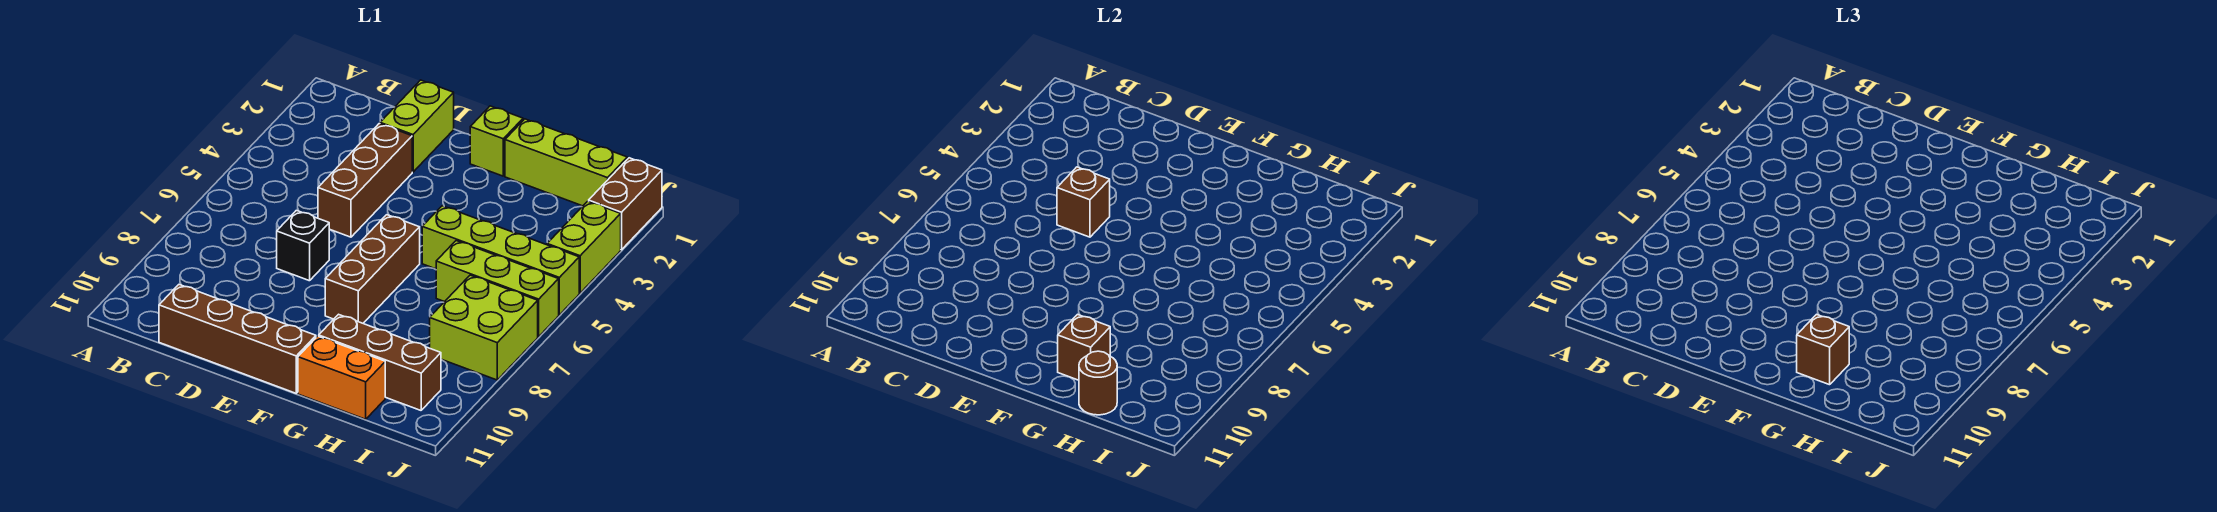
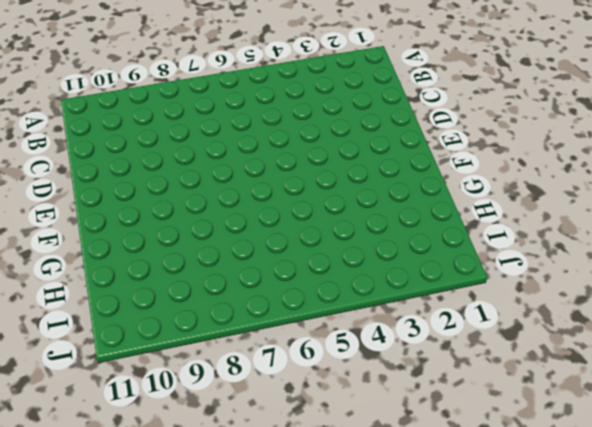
none -> brown brick C11:F11 level 1
none -> lime brick D1:D2 level 1
none -> brown brick D3:D5 level 1

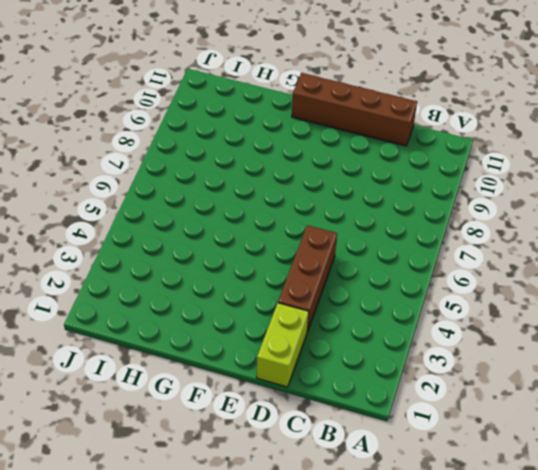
none -> black brick D7 level 1
none -> lime brick F1 level 1
none -> brown brick F6:F8 level 1

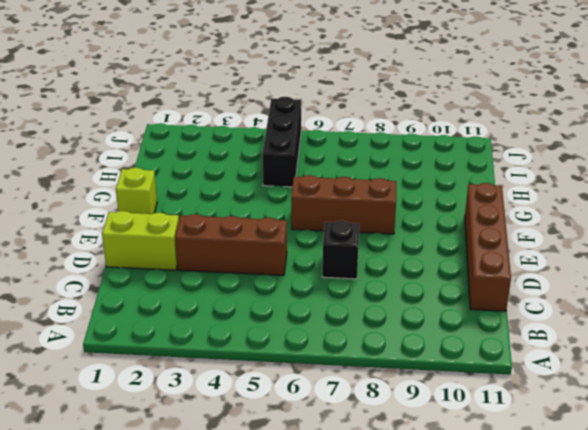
black brick H5:J5 level 1 -> lime brick G5:J5 level 1
none -> lime brick G1:I1 level 1
none -> brown brick G10:I10 level 1
none -> orange brick G11:H11 level 1

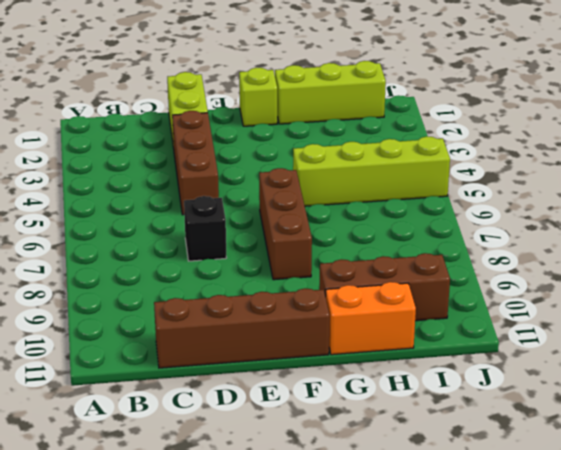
none -> lime brick H6:J6 level 1
none -> lime brick I7:J8 level 1
none -> brown brick J1:J2 level 1

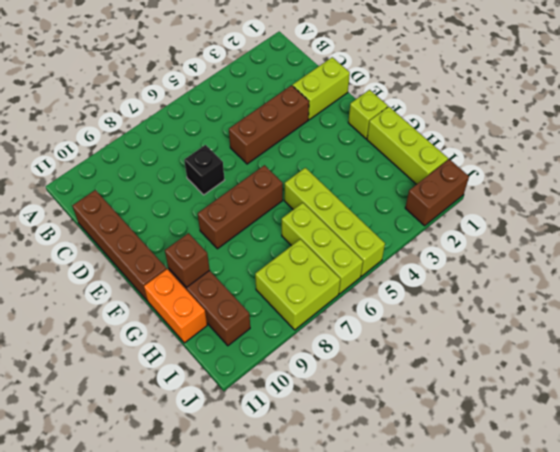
none -> lime brick J3:J4 level 1
none -> brown brick D5 level 2
none -> brown round brick H11 level 2

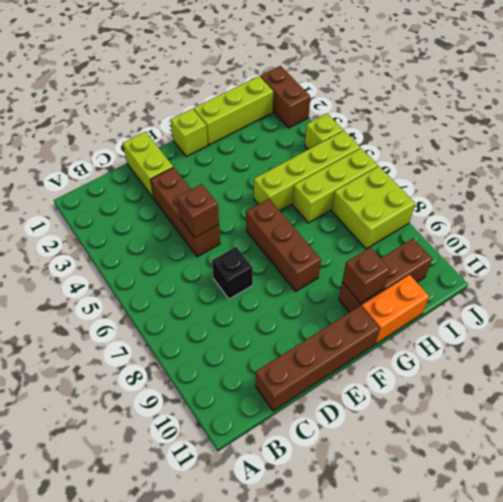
lime brick J4 level 1 -> lime brick J3:J4 level 1
none -> brown round brick H11 level 2
none -> brown brick G10 level 3

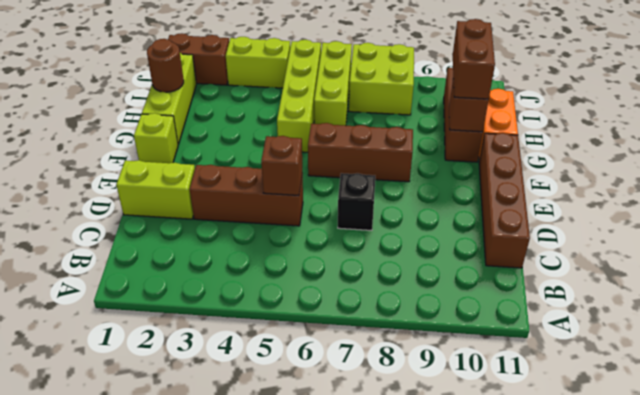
brown brick G10:H10 level 3 -> brown brick G10 level 3
brown round brick H1 level 2 -> brown round brick H11 level 2

